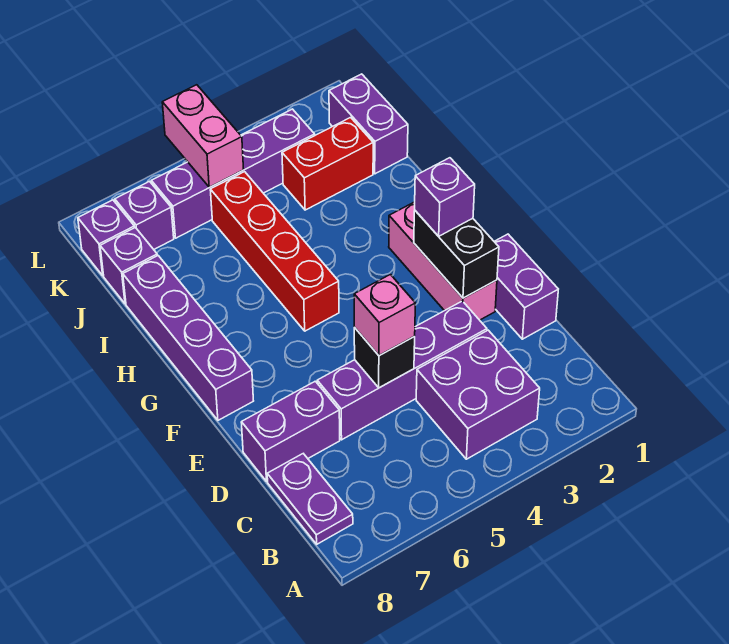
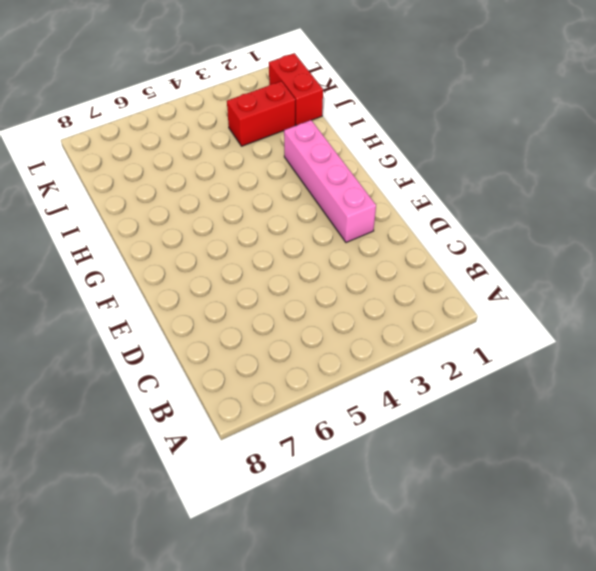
pink brick E2:H2 level 1 -> pink brick E2:G2 level 1
red brick J1:K1 level 1 -> purple brick J1:K1 level 1
none -> purple brick B3:C4 level 1
none -> purple plate B8:C8 level 1
none -> purple brick D1:E1 level 1

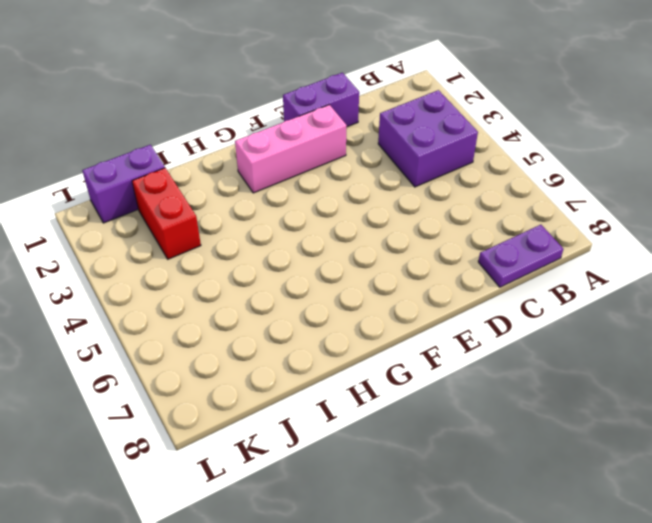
none -> purple brick D3:D6 level 1
none -> purple brick D7:D8 level 1
none -> purple brick F8:I8 level 1

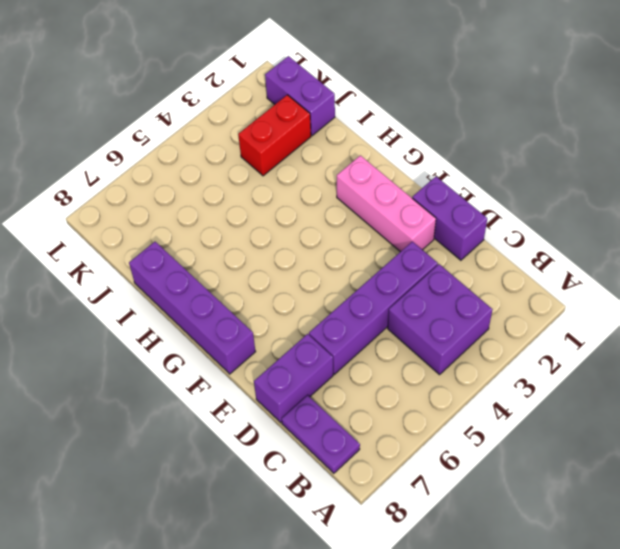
none -> red brick G5:J5 level 1
none -> purple brick J8 level 1
none -> purple brick K3:K6 level 1

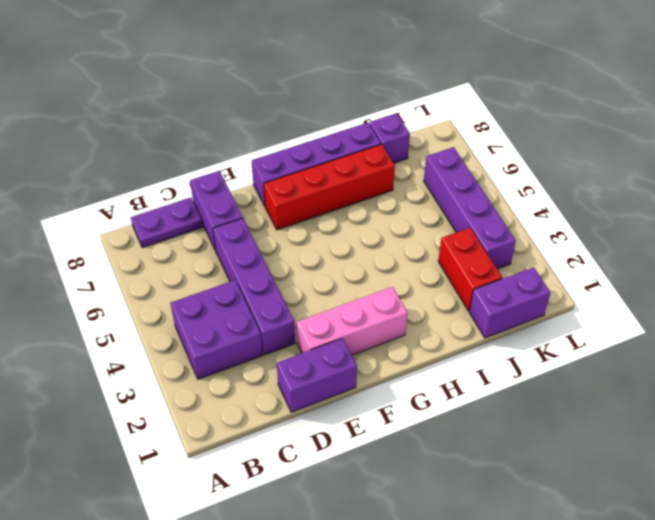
red brick F7:I7 level 1 -> red brick G5:J5 level 1
none -> purple brick K7 level 1
none -> purple brick K8 level 1
none -> black brick D5 level 2

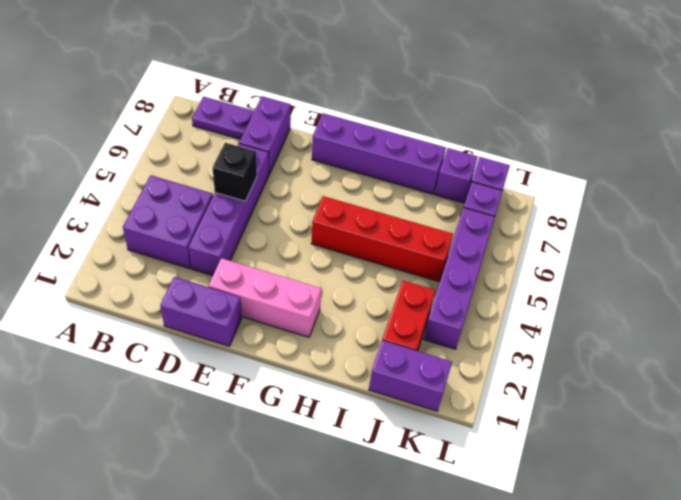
none -> black brick E2:F2 level 2
none -> pink brick K5:L5 level 2
none -> pink brick D5 level 3

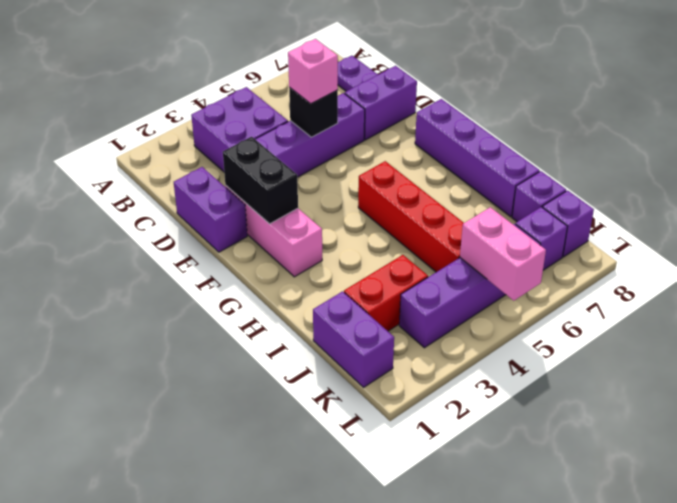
none -> purple brick F2 level 3

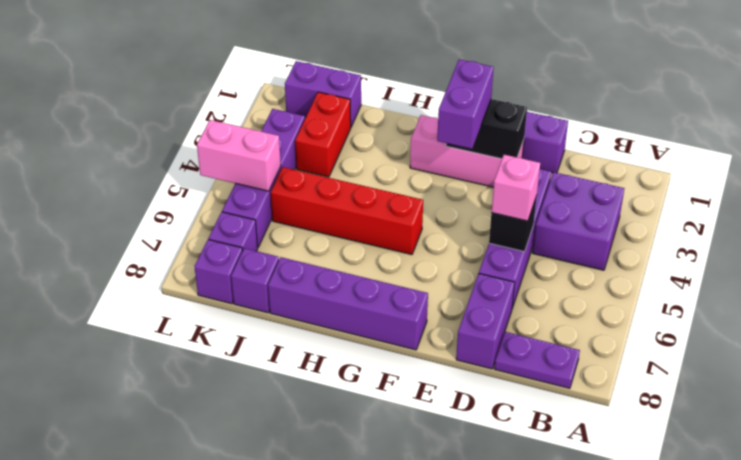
purple brick F2:F3 level 3 -> purple brick F2 level 3

